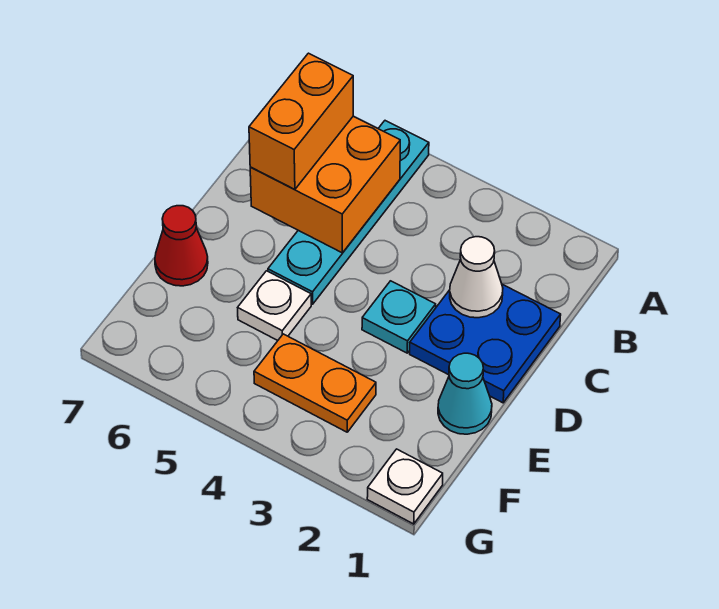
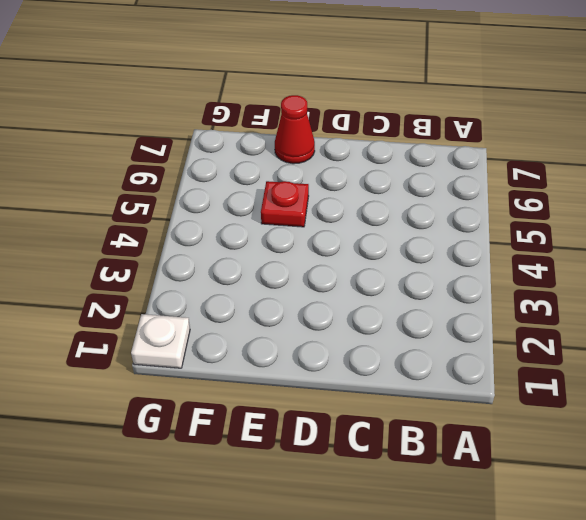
red plate E5 level 1 -> white plate E5 level 1
none -> cyan plate A5:D5 level 1
none -> blue plate C1:D2 level 1

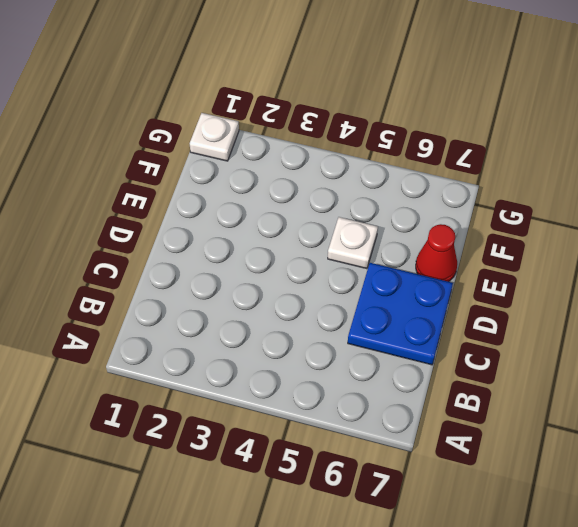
blue plate C6:D7 level 1 -> blue plate C1:D2 level 1
none -> cyan plate A5:D5 level 1
none -> cyan plate D3 level 1

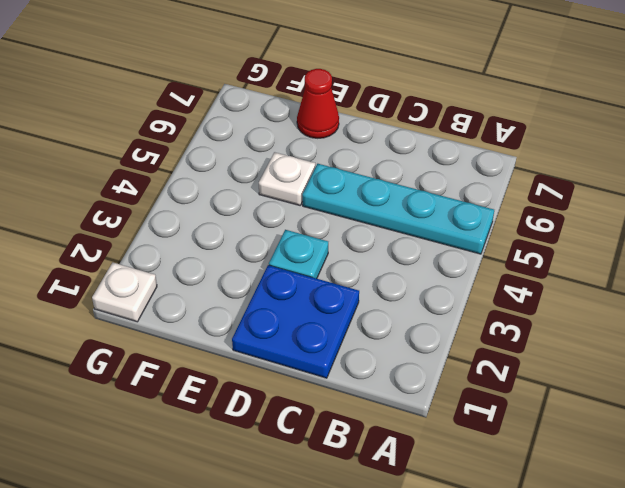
none -> cyan cone E1 level 1
none -> orange plate F3:F4 level 1

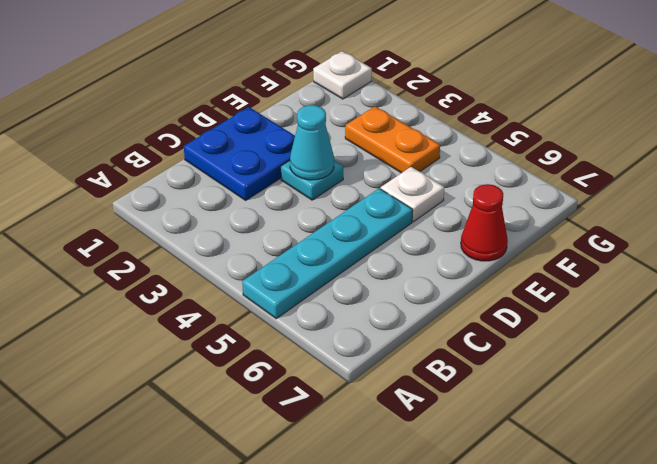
cyan cone D3 level 2 -> cyan cone E1 level 1
none -> orange brick B5:C6 level 2
none -> white cone C2 level 2

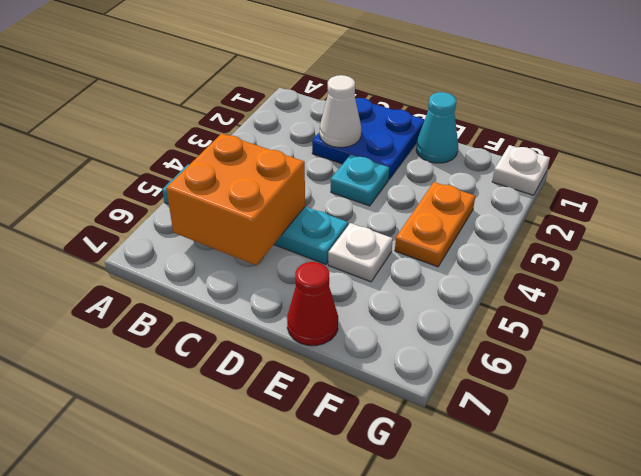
none -> orange brick B6:C6 level 3

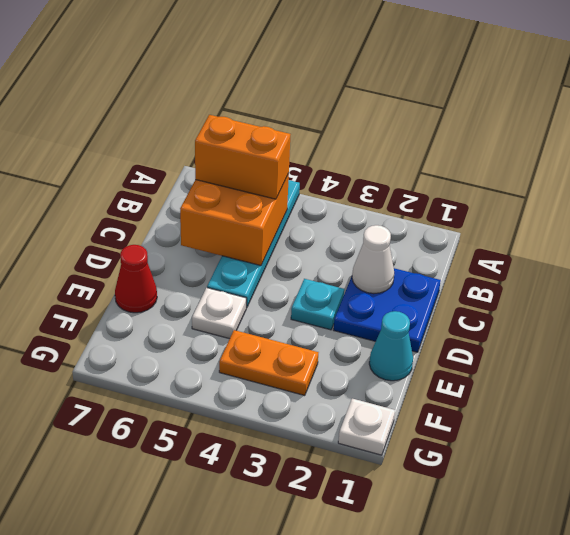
orange brick B5:B6 level 3 -> orange brick B6:C6 level 3

